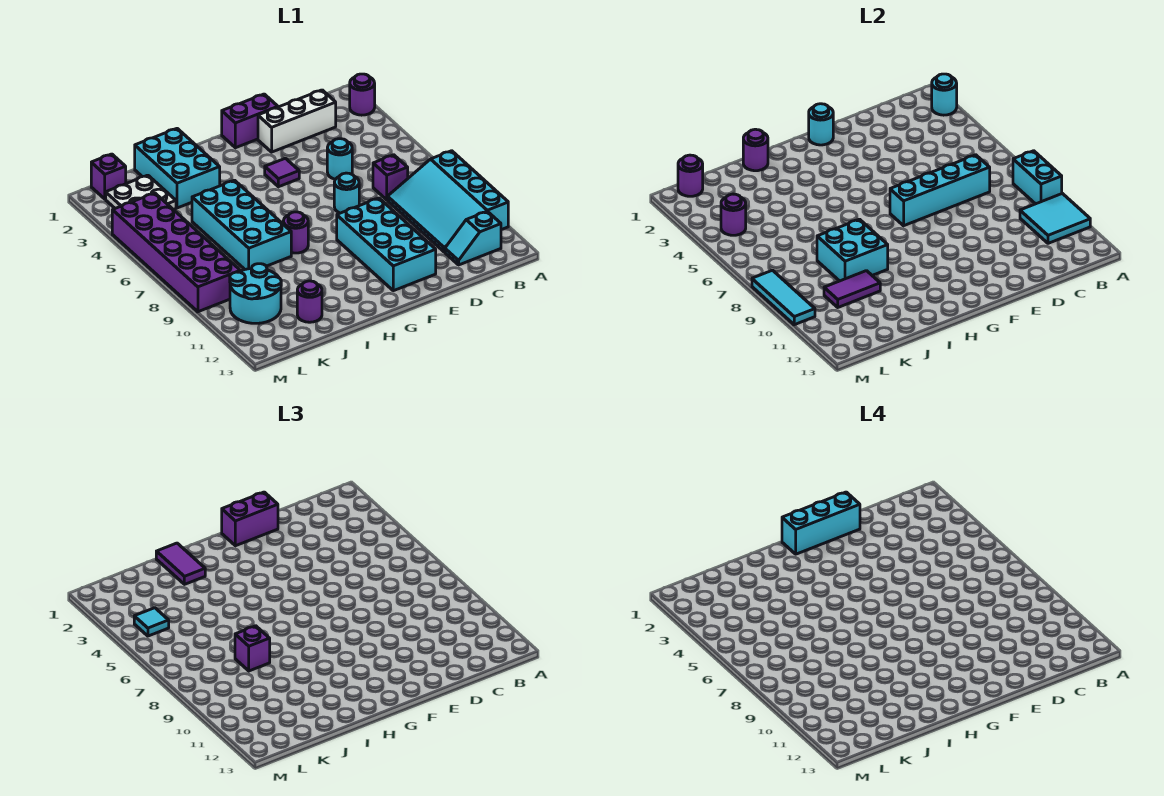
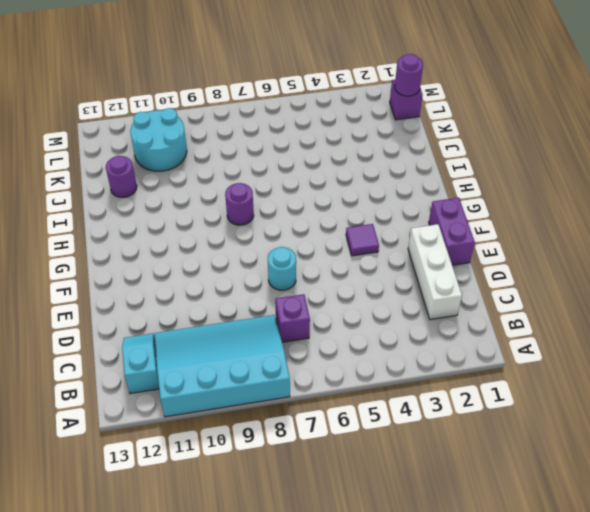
none -> purple round brick A2 level 1
none -> cyan round brick D5 level 1
none -> cyan brick E9:F12 level 1
none -> cyan brick I1:J3 level 1

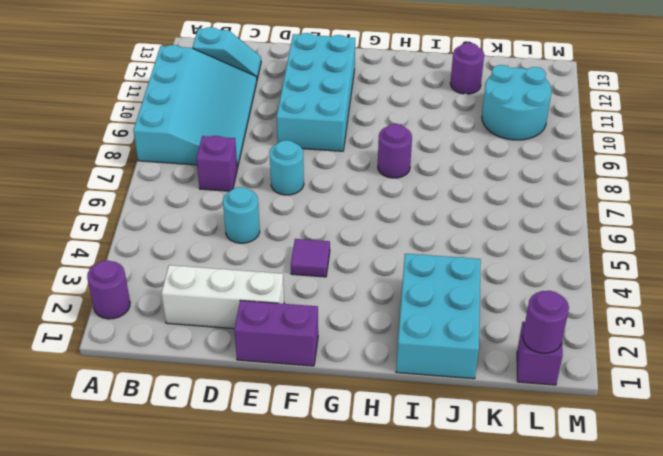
none -> cyan brick I5:J8 level 1
none -> white plate K2:L3 level 1
none -> purple brick L4:M9 level 1
none -> cyan round brick A2 level 2

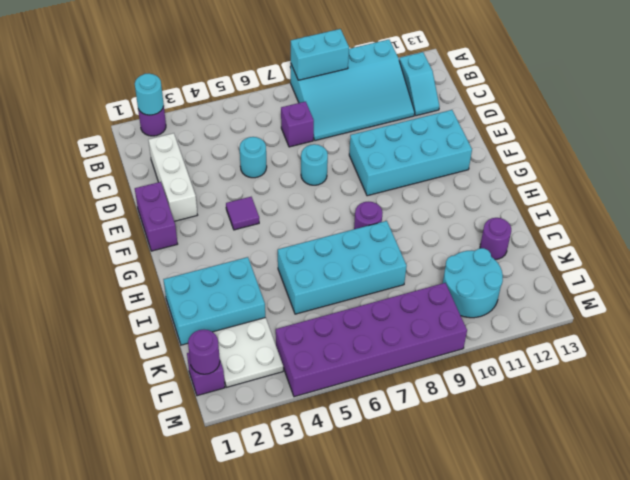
none -> cyan tile A10:B11 level 2
none -> cyan brick C7:F7 level 2
none -> cyan round brick F1 level 2
none -> purple round brick I1 level 2

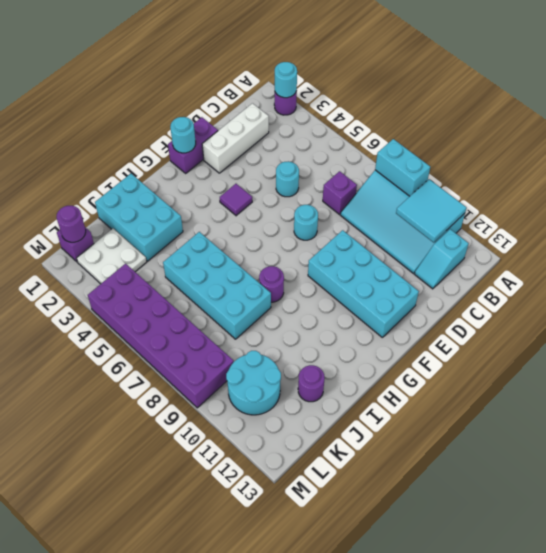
none -> cyan brick C7:F7 level 2
none -> purple round brick I1 level 2
none -> cyan brick I8:J9 level 2
none -> purple tile J10:K10 level 2

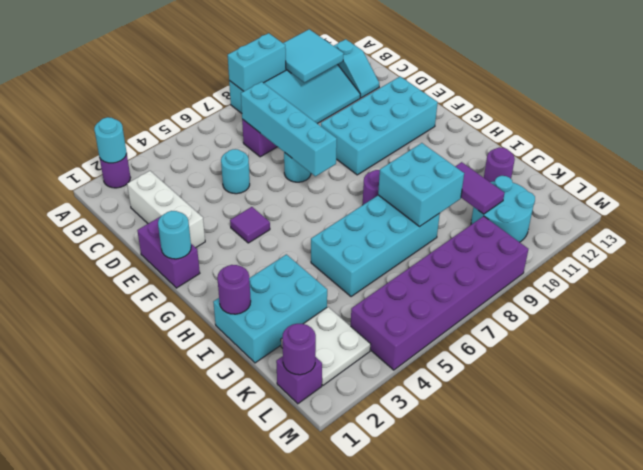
none -> purple round brick L4 level 2
none -> cyan tile M8:M10 level 2
none -> purple brick E1:F1 level 3
none -> purple tile I1:I2 level 3

